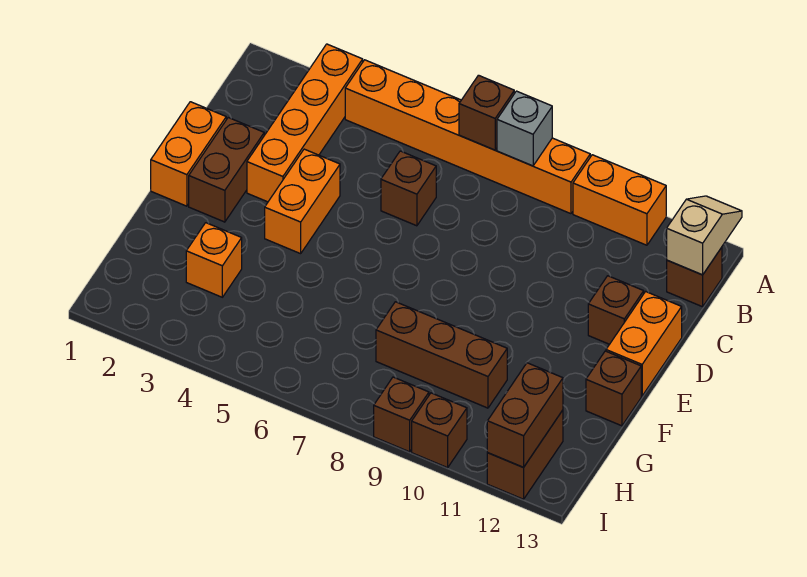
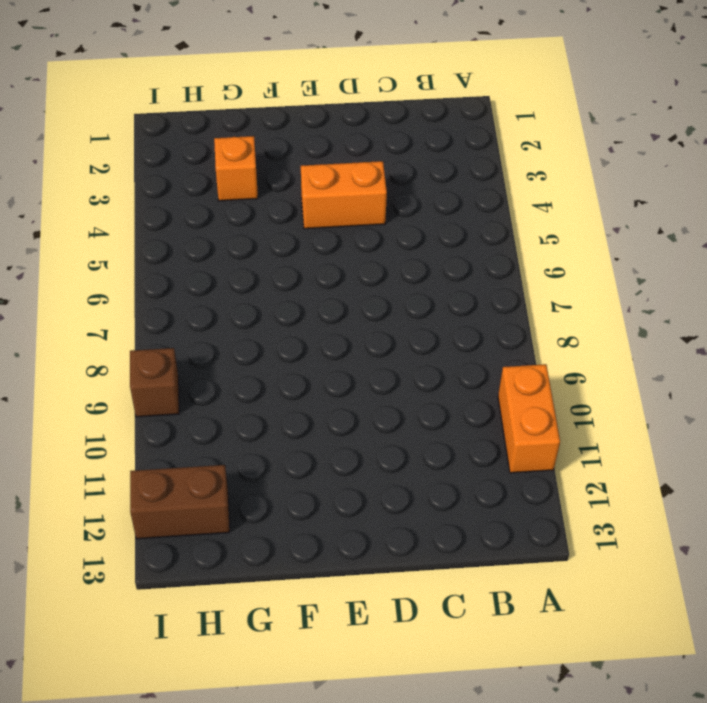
none -> orange brick A3:D3 level 1
none -> orange brick A4:A9 level 1
none -> brown brick B13 level 1

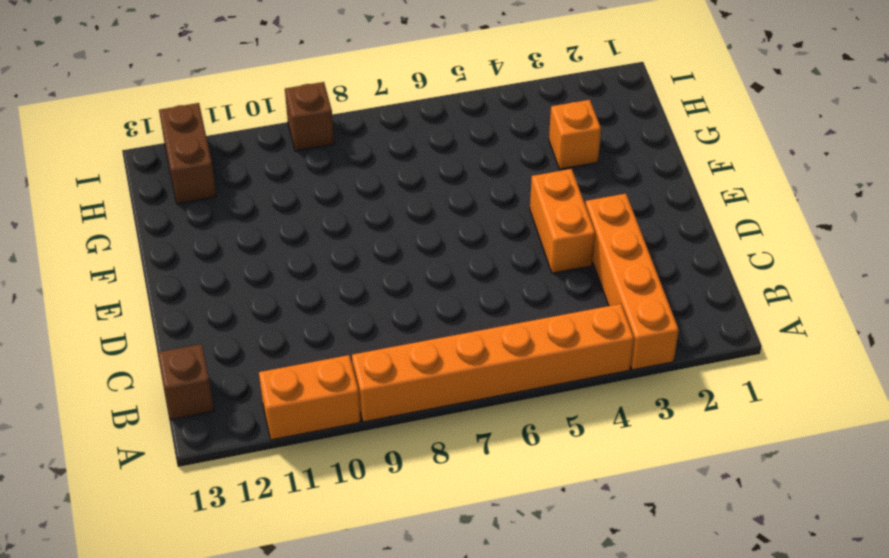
none -> brown brick C6 level 1
none -> orange brick D1:E1 level 1
none -> brown brick D2:E2 level 1

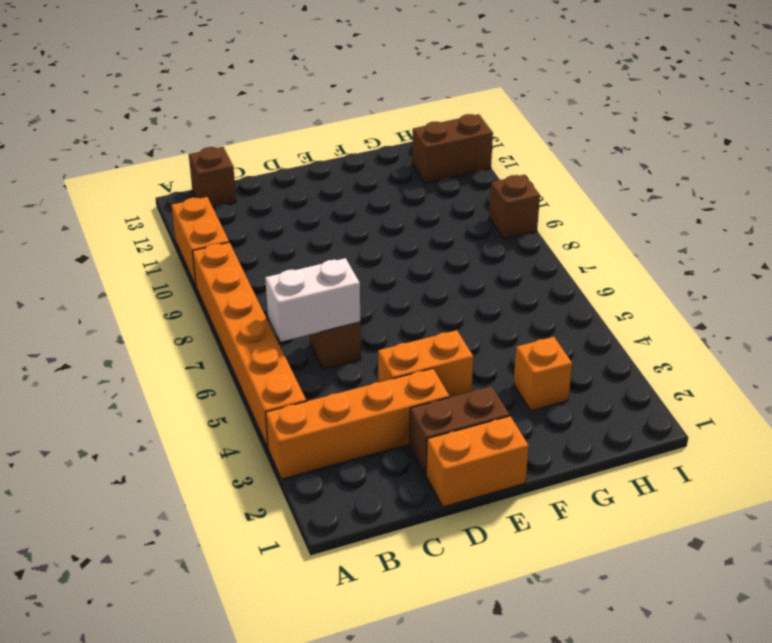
white brick B6:C6 level 2 -> none
none -> brown brick D12 level 1
none -> orange brick D13:E13 level 1
none -> brown brick F13 level 1

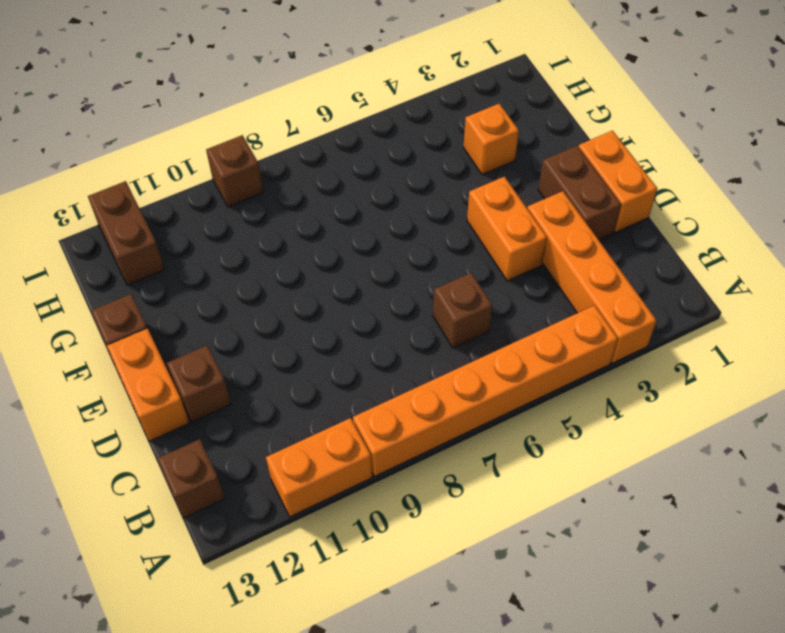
none -> brown brick G8:G10 level 1
none -> brown brick I10 level 1
none -> brown brick A7 level 2

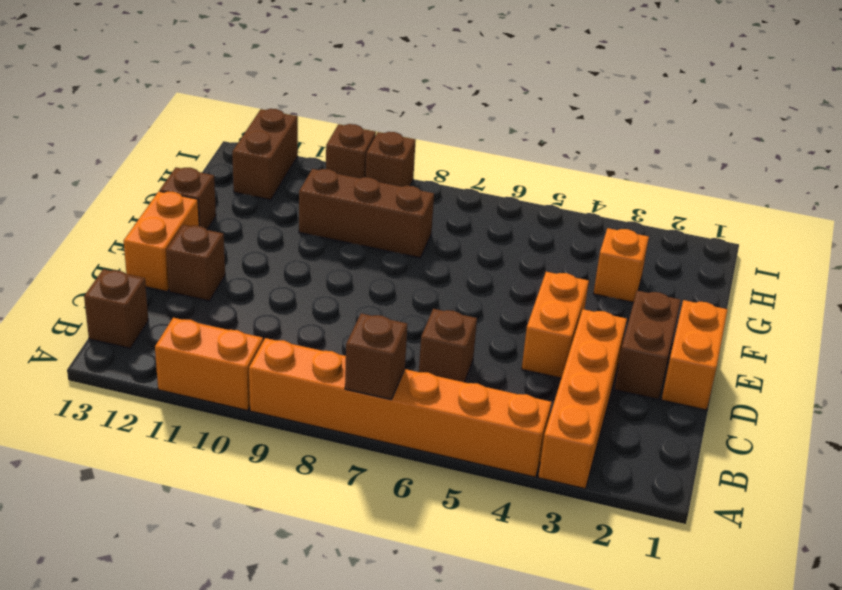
none -> grey brick A8 level 2
none -> tan slope A13:B13 level 2 top B
none -> brown brick H12:I12 level 2

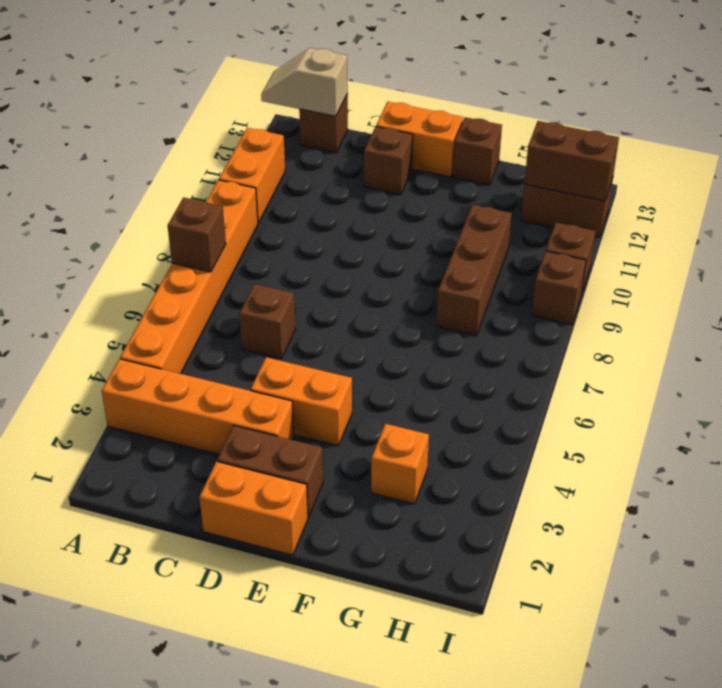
none -> grey brick A8 level 2

